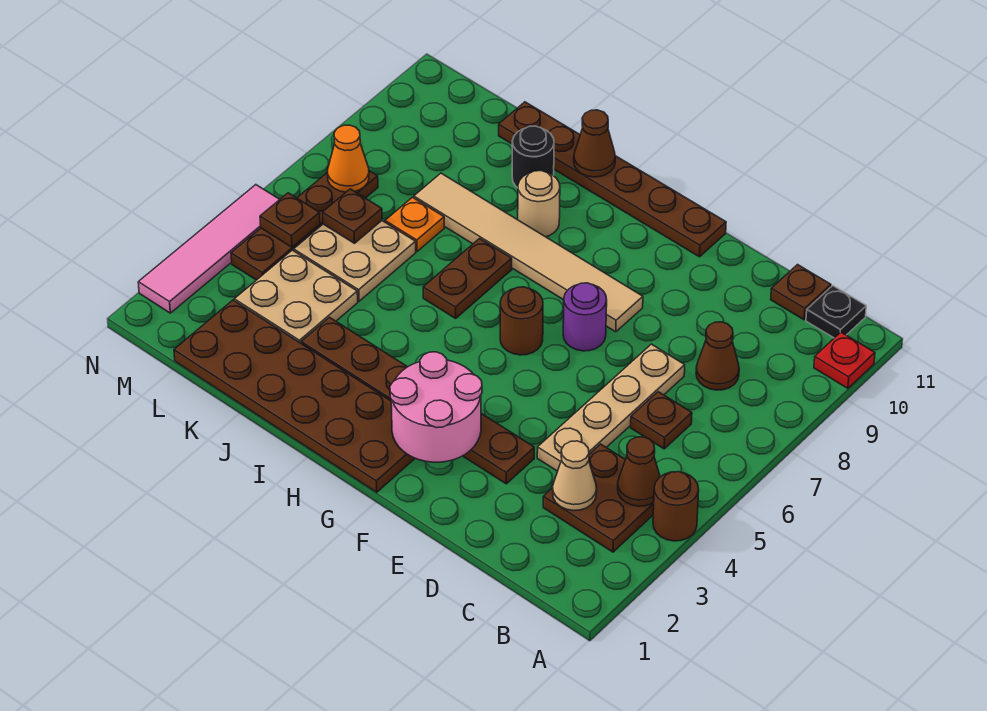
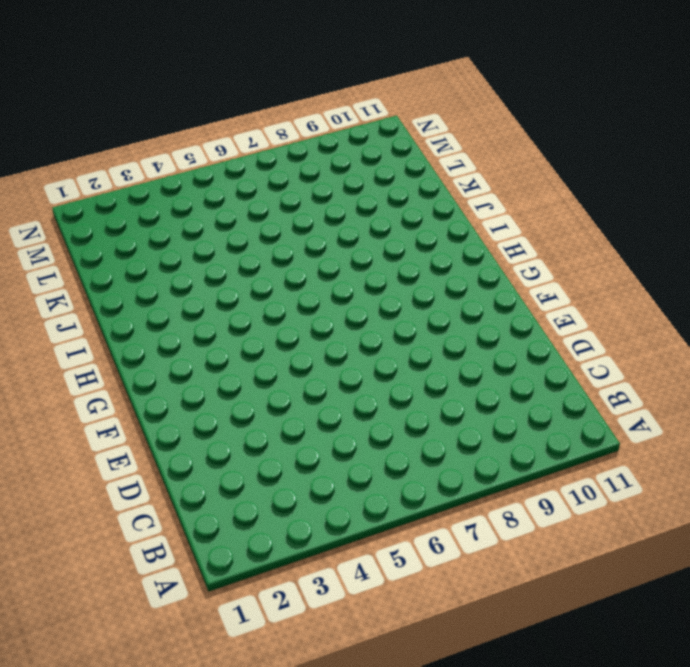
none -> brown round brick A4 level 1
none -> red plate A10 level 1
none -> brown plate B3:C4 level 1

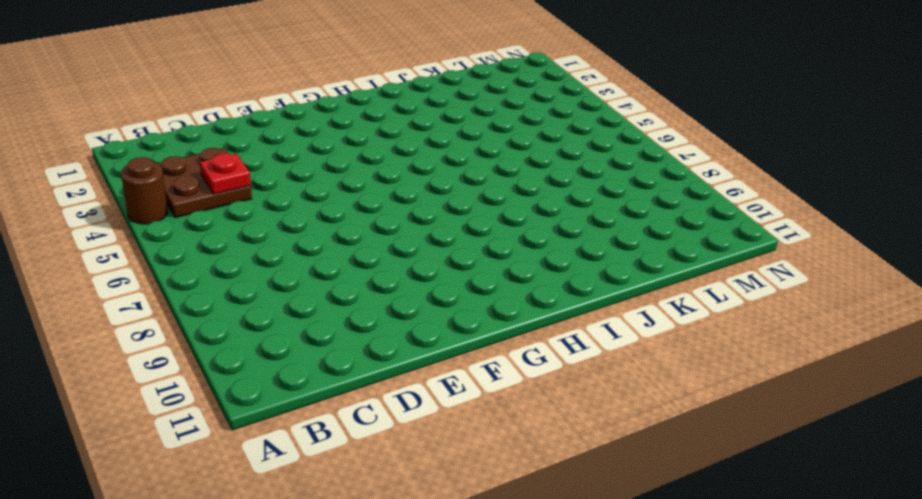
red plate C4 level 2 -> red plate A10 level 1
none -> black plate B11 level 1
none -> brown plate C6 level 1
none -> brown cone C8 level 1

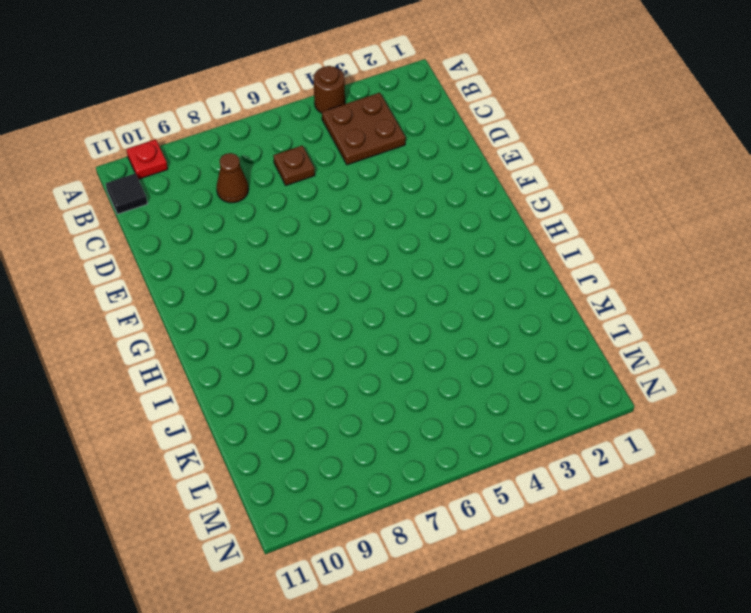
black tile B11 level 1 -> black plate B11 level 1
none -> brown plate C11 level 1
none -> tan plate D4:D7 level 1
none -> brown plate E3:J3 level 1

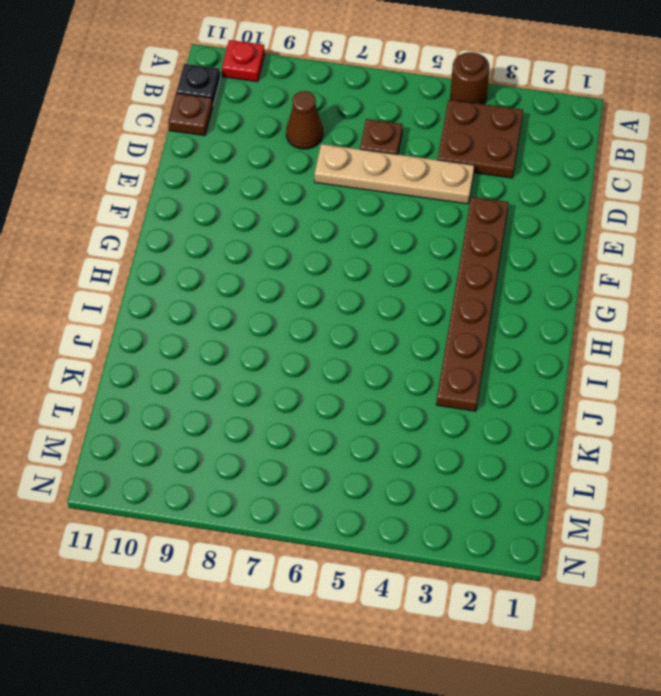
none -> purple round brick F7 level 1
none -> tan tile F8:K8 level 1
none -> brown plate F11:K11 level 1

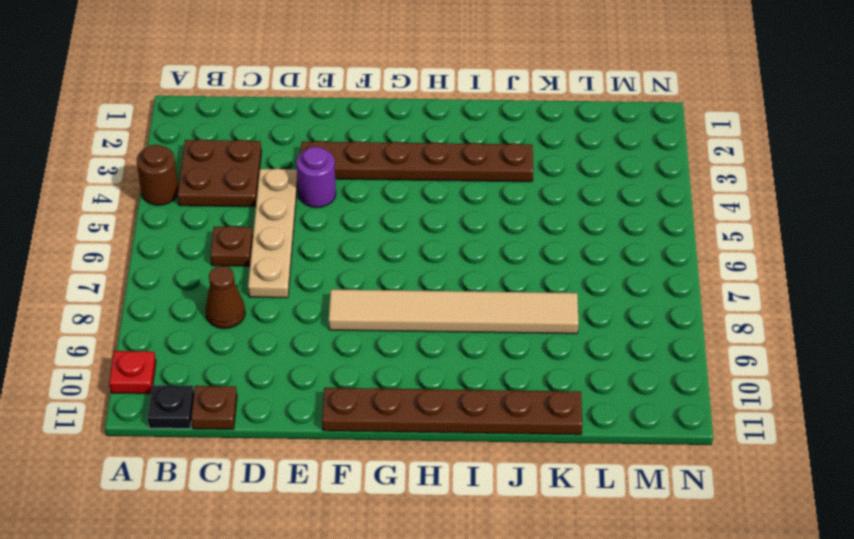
purple round brick E4 level 1 -> purple round brick F7 level 1
none -> brown plate G1:L2 level 1
none -> brown round brick G6 level 1
none -> brown plate I6:I7 level 1

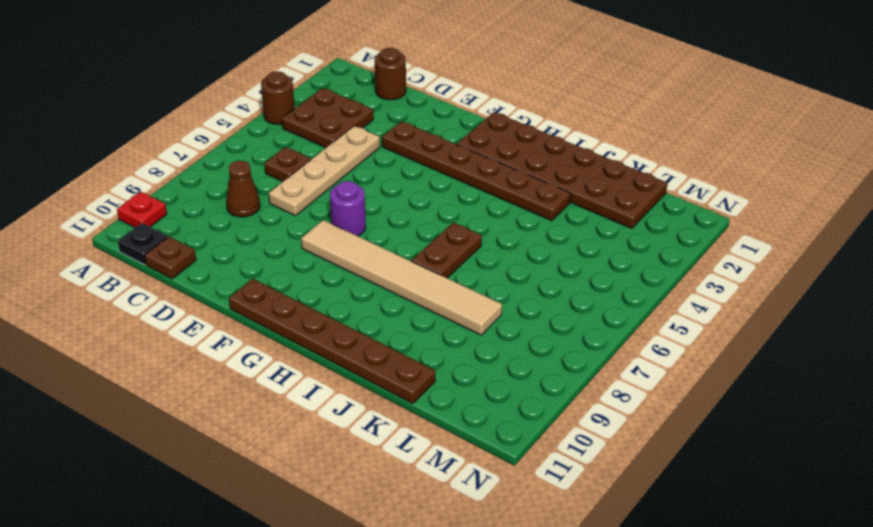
brown round brick C1 level 1 -> brown round brick G6 level 1
none -> tan round brick I9 level 1
none -> black round brick J10 level 1
none -> tan plate K3:L4 level 1

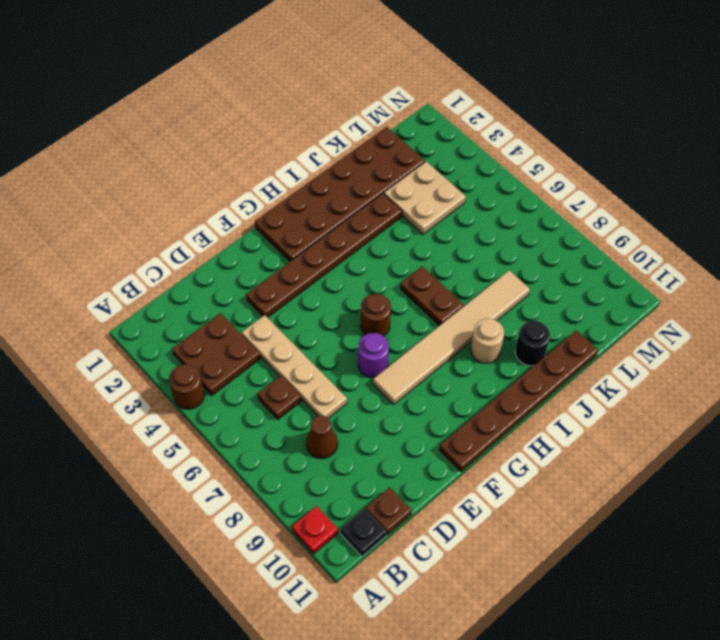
none -> tan plate K5:L6 level 1
none -> orange plate K7 level 1
none -> brown plate M4:M7 level 1

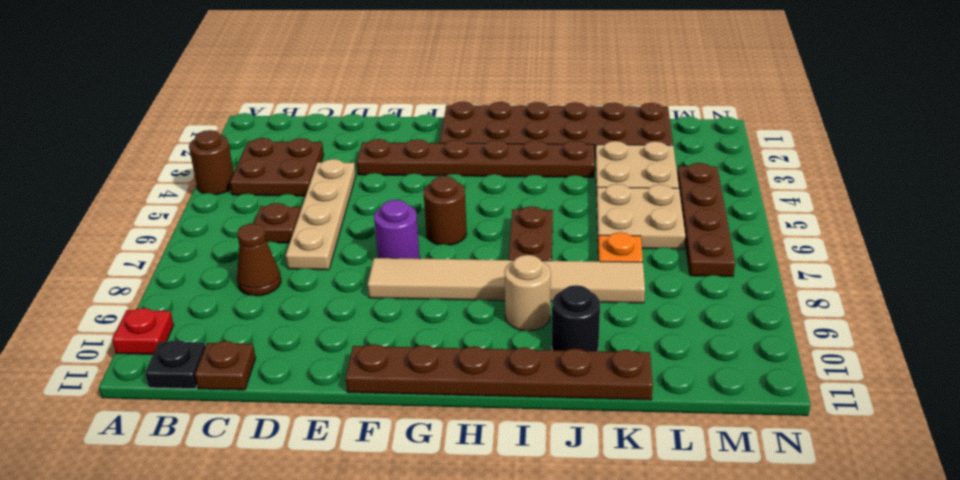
none -> pink tile N2:N5 level 1
none -> brown cone B4 level 2
none -> tan cone C3 level 2

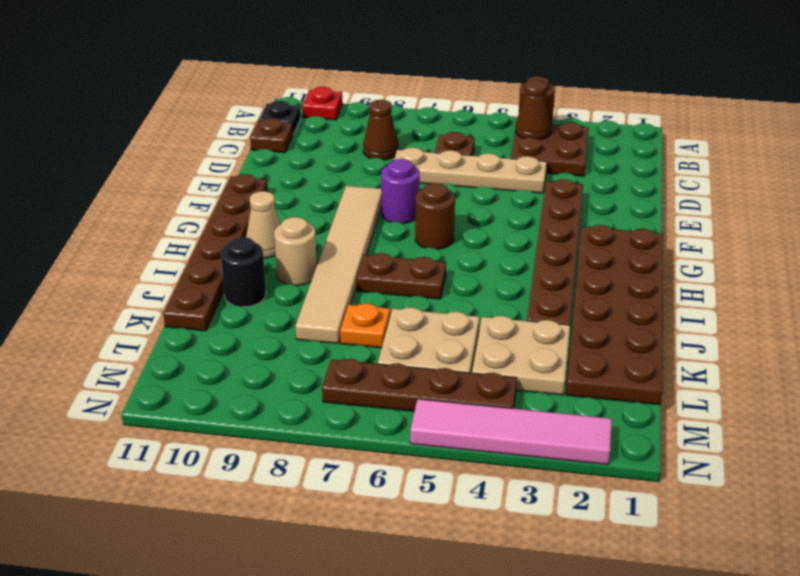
tan cone H10 level 1 -> tan cone C3 level 2
none -> pink round brick F2:G3 level 2
none -> brown cone I11 level 2
none -> brown plate L6 level 2

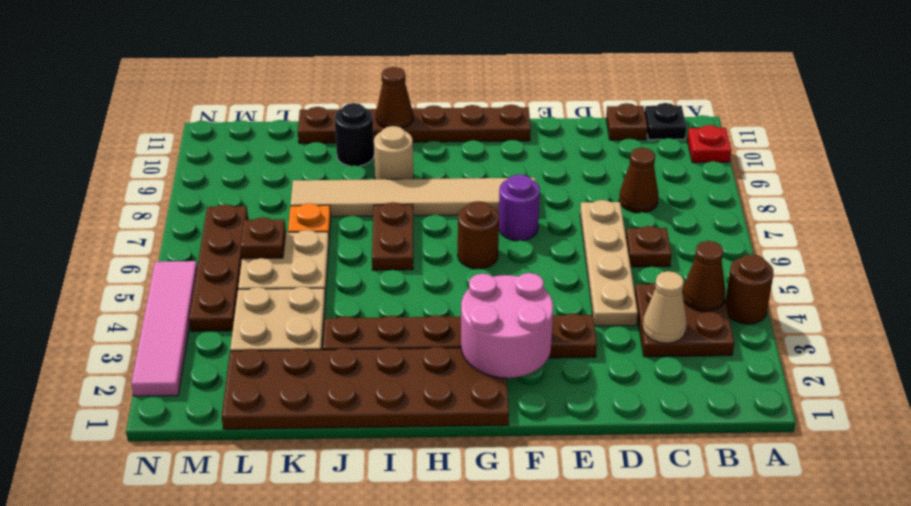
none -> brown plate M5 level 2
none -> orange cone M7 level 2

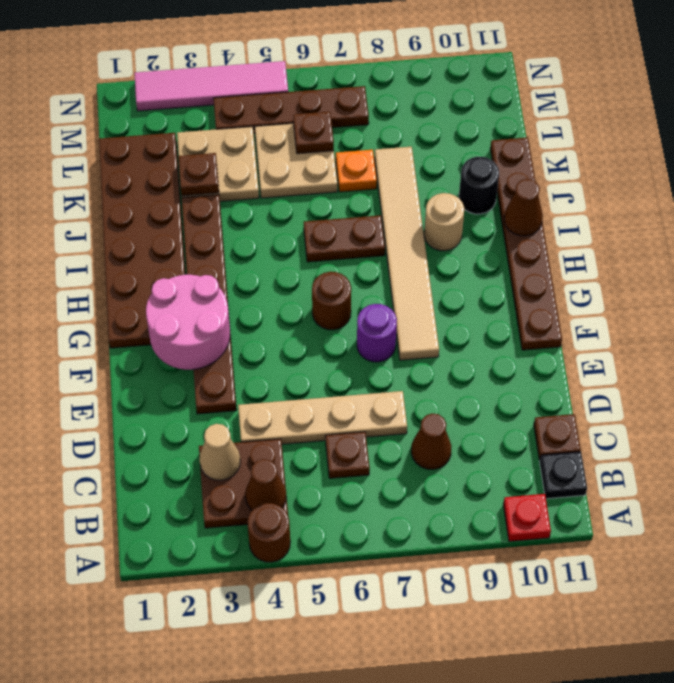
brown plate K3 level 2 -> brown plate M5 level 2
none -> orange cone M7 level 2

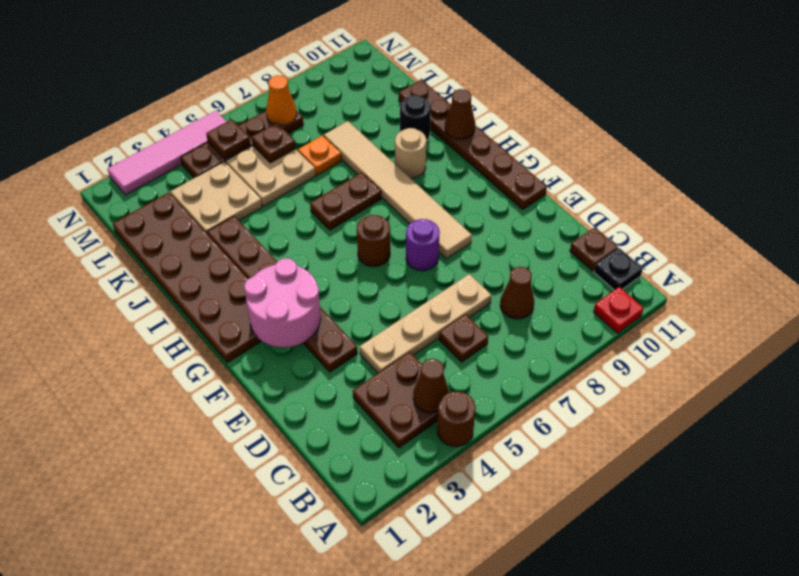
none -> tan cone C3 level 2

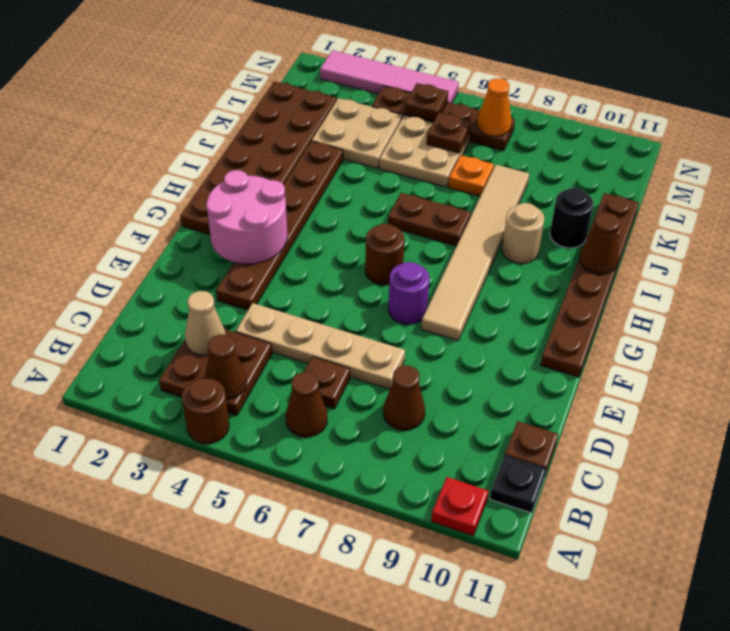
brown cone B6 level 1 -> none

